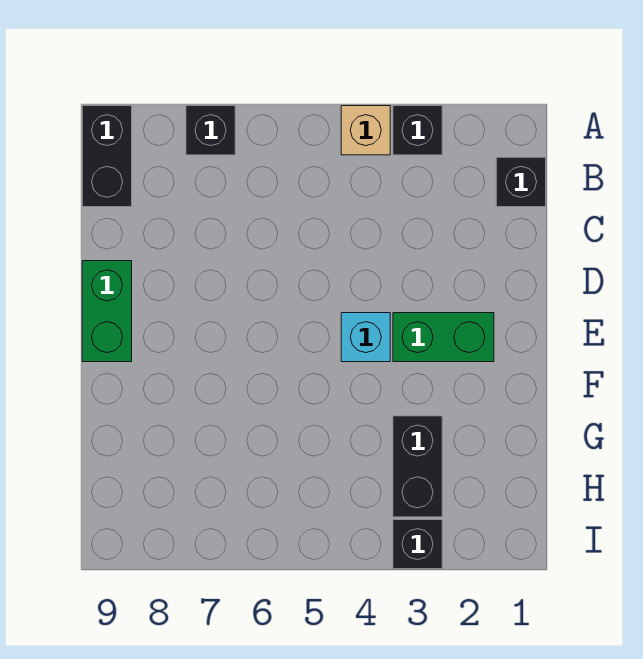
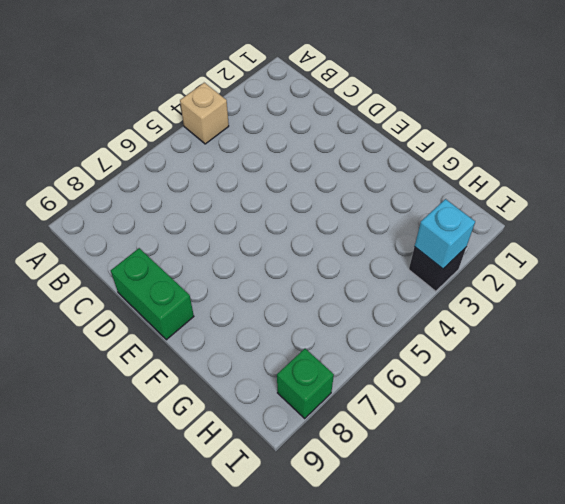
cyan brick I3 level 2 -> cyan brick E4 level 1
green brick I8 level 1 -> none
none -> black brick A3 level 1
none -> black brick A7 level 1

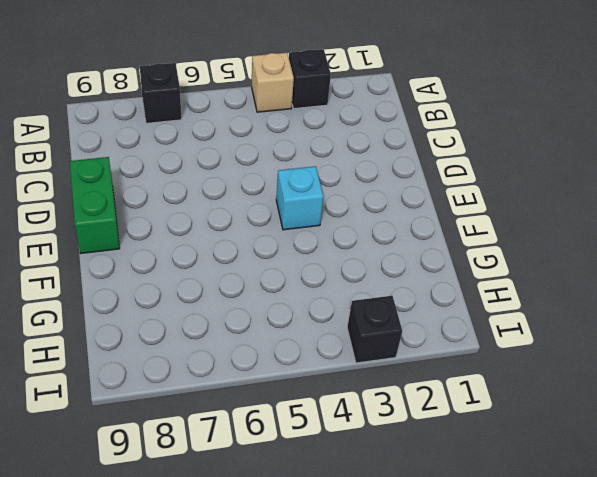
none -> black brick A9:B9 level 1
none -> black brick B1 level 1

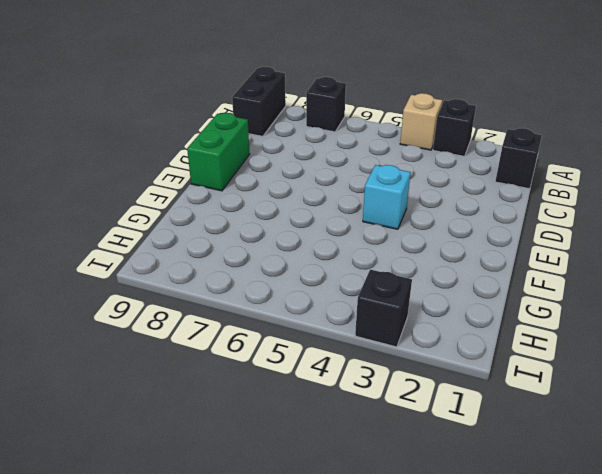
none -> green brick E2:E3 level 1
none -> black brick G3:H3 level 1

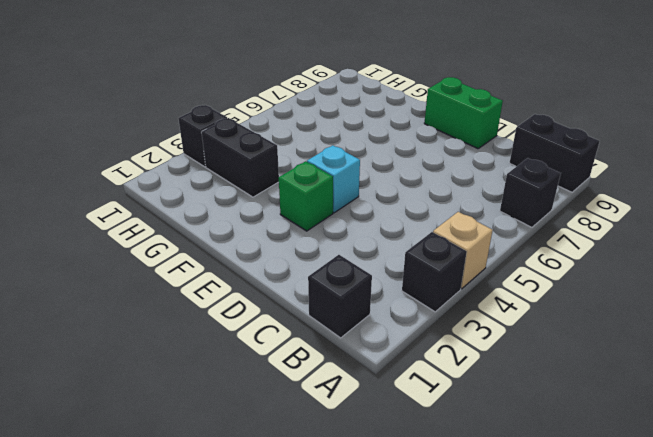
green brick E3 level 1 -> green brick E2:E3 level 1

